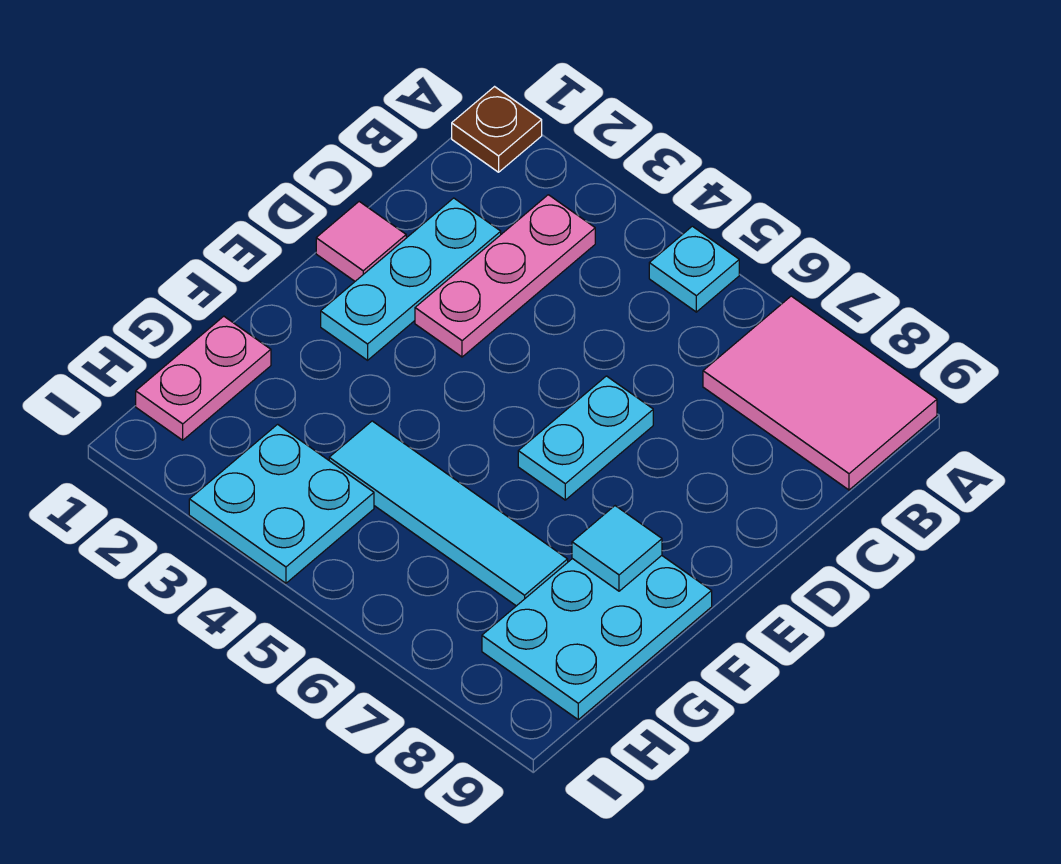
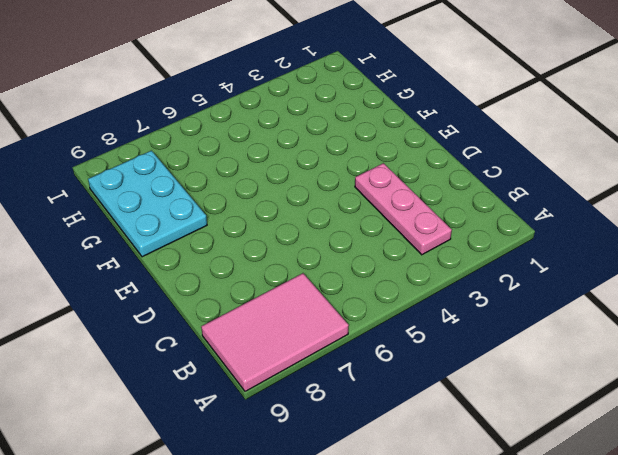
none -> brown plate A1 level 1
none -> cyan plate A5 level 1
none -> cyan plate C2:E2 level 1

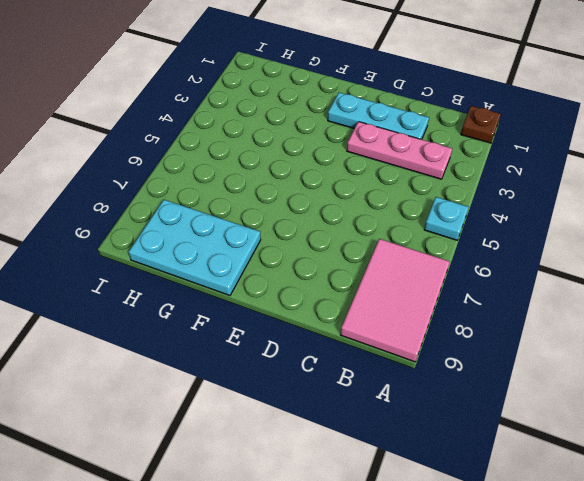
none -> pink tile D1 level 1
none -> cyan plate D6:E6 level 1
none -> pink plate G1:H1 level 1

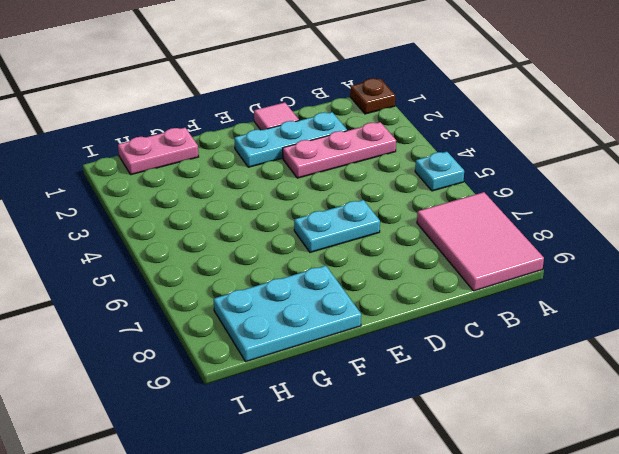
none -> cyan tile G4:G7 level 1
none -> cyan plate H3:I4 level 1
none -> cyan tile F8 level 2

